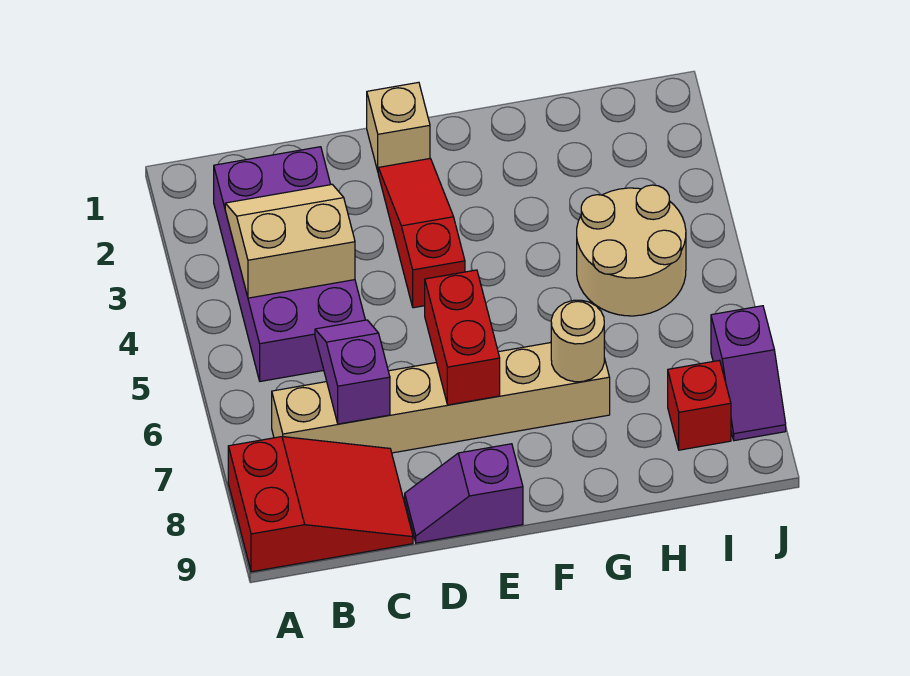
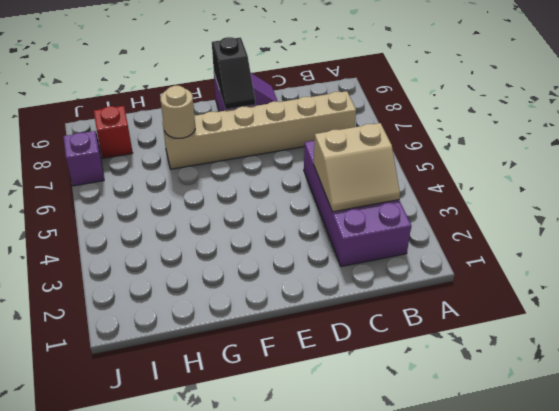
black slope E8:E9 level 2 top 9 -> none
none -> red slope A8:C9 level 1 top A
none -> tan brick E1 level 1
none -> red slope E2:E4 level 1 top 4

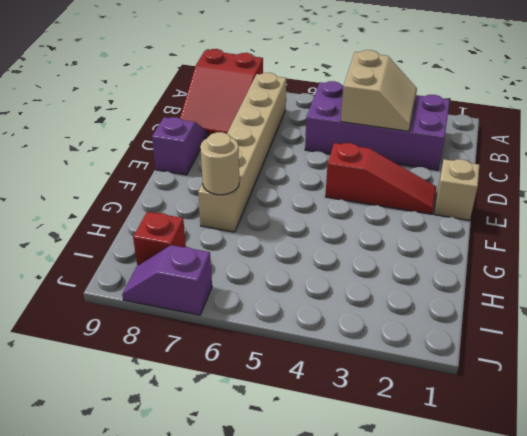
none -> tan round brick H4:I5 level 1
none -> purple slope C6:C7 level 2 top 7
none -> red brick E6:E7 level 2

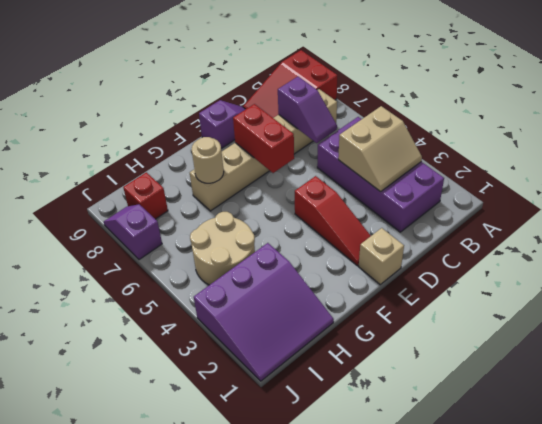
purple slope H1:J3 level 1 top 3 -> none

